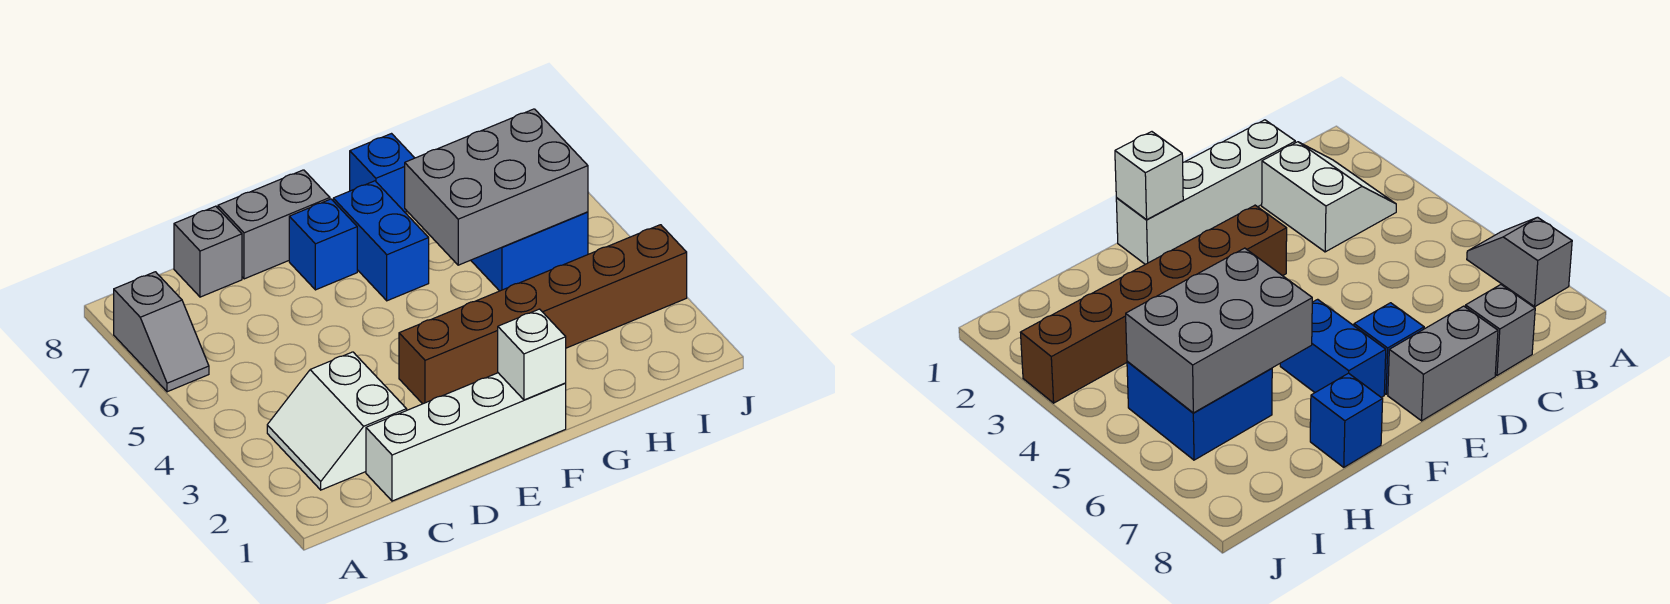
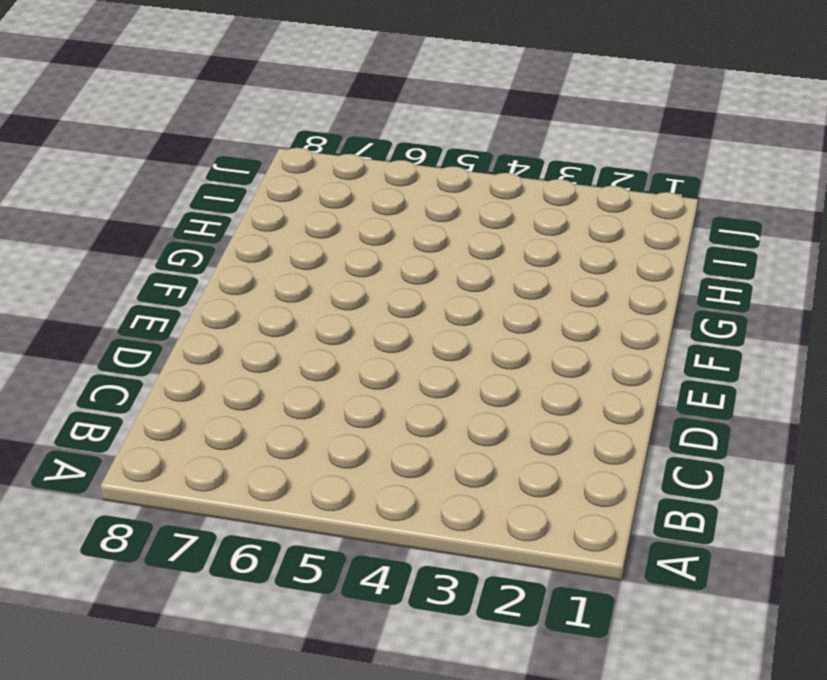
none -> grey slope A6:A7 level 1 top 7
none -> white slope B2:C3 level 1 top C
none -> white brick C1:F1 level 1

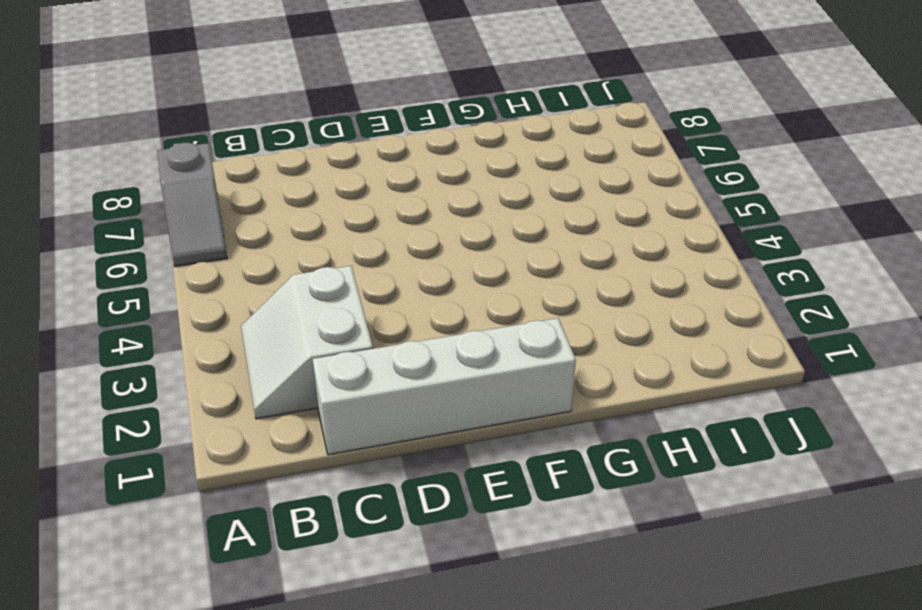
none -> grey brick C8 level 1
none -> grey brick D8:E8 level 1
none -> brown brick E3:J3 level 1

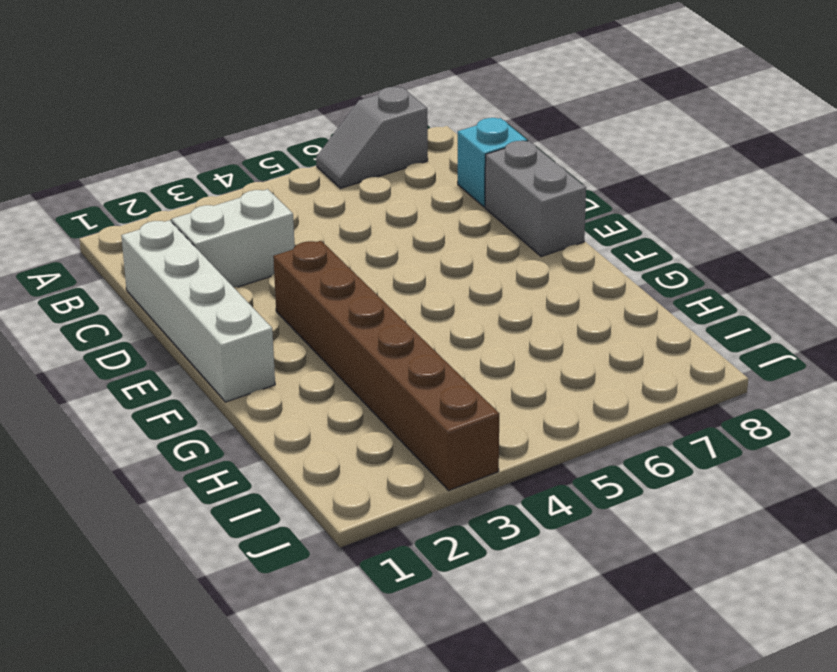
cyan brick C8 level 1 -> grey brick C8 level 1
none -> blue brick E7 level 1
none -> blue brick F6:F7 level 1
none -> blue brick G8 level 1

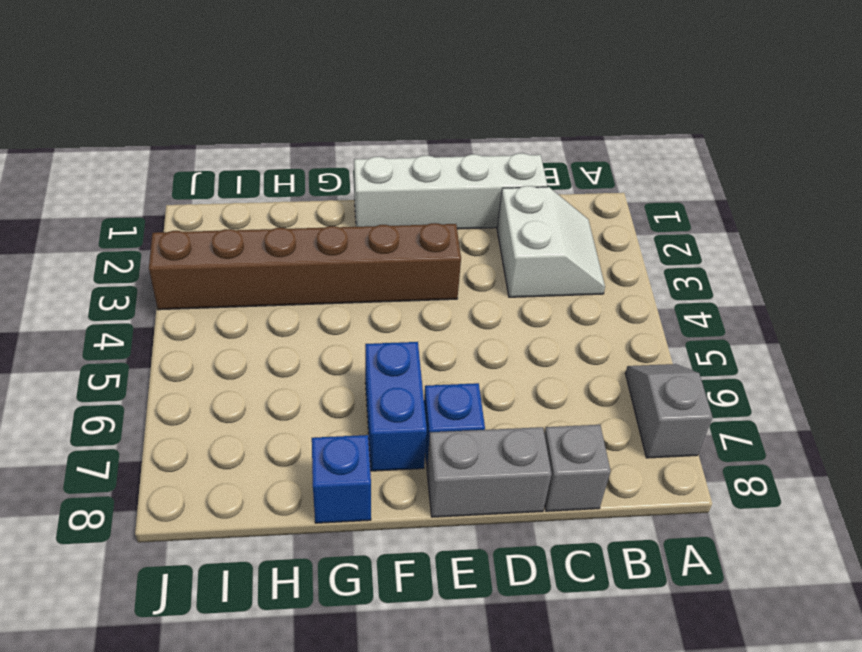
none -> blue brick H5:I6 level 1
none -> white brick F1 level 2
none -> grey brick G5:I6 level 2

